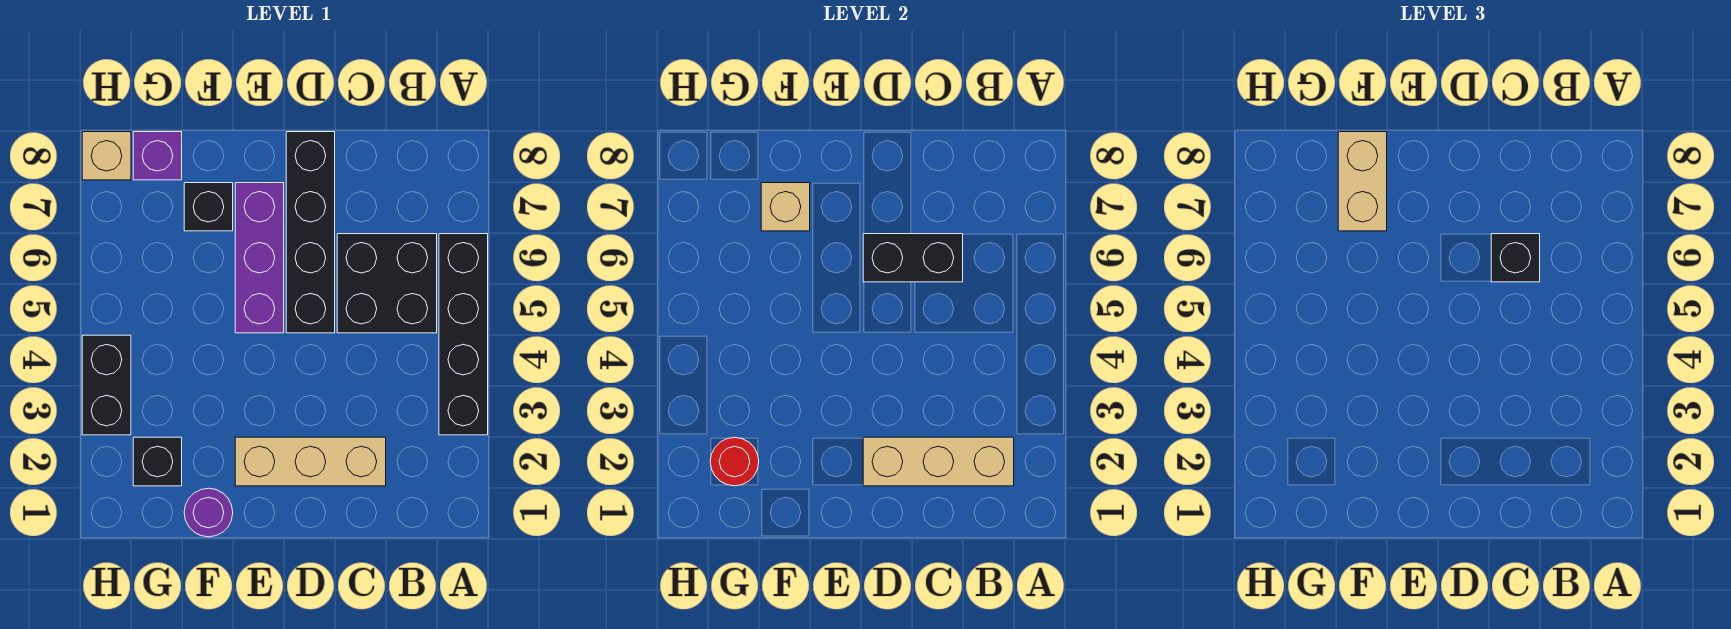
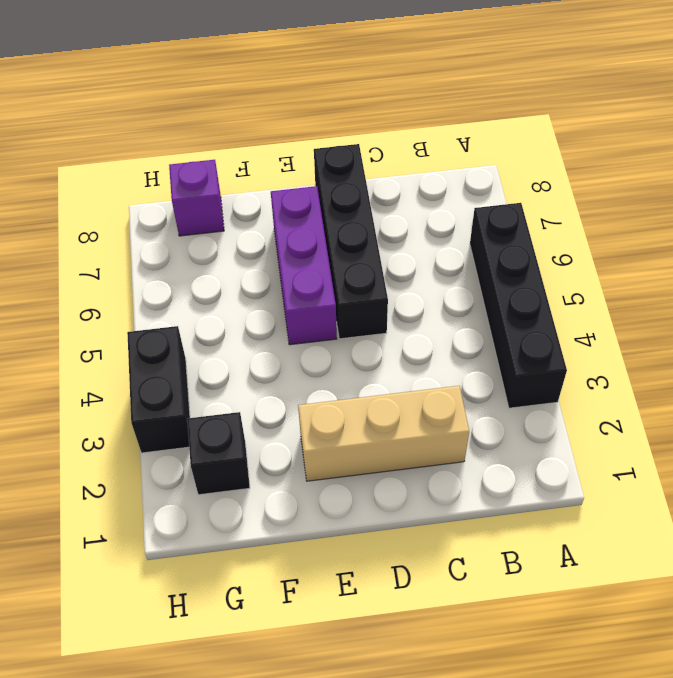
none -> black brick B5:C6 level 1
none -> purple round brick F1 level 1
none -> black brick F7 level 1

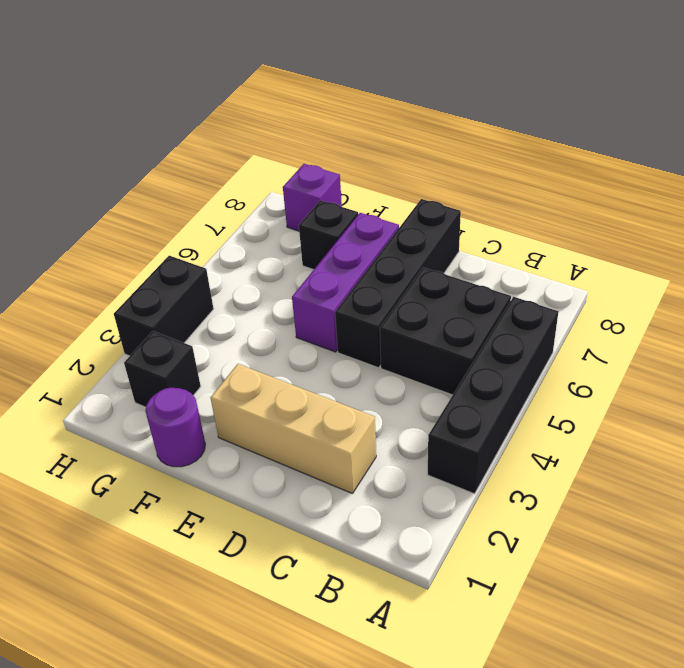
none -> tan brick H8 level 1
none -> tan brick B2:D2 level 2
none -> black brick C6:D6 level 2

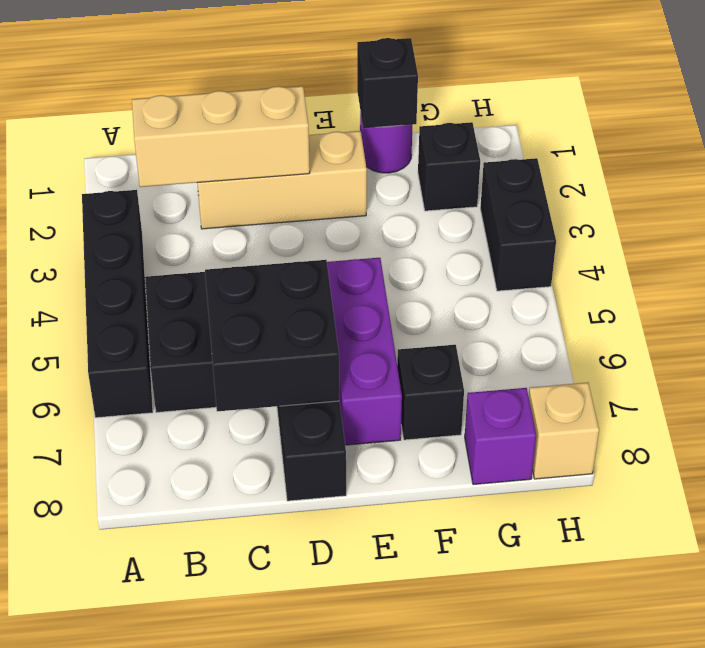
black brick C6:D7 level 2 -> black brick C6:D6 level 2
black brick F1 level 2 -> black brick C6 level 3
none -> tan brick F7 level 2
none -> red round brick G2 level 2
none -> tan brick F7:F8 level 3

